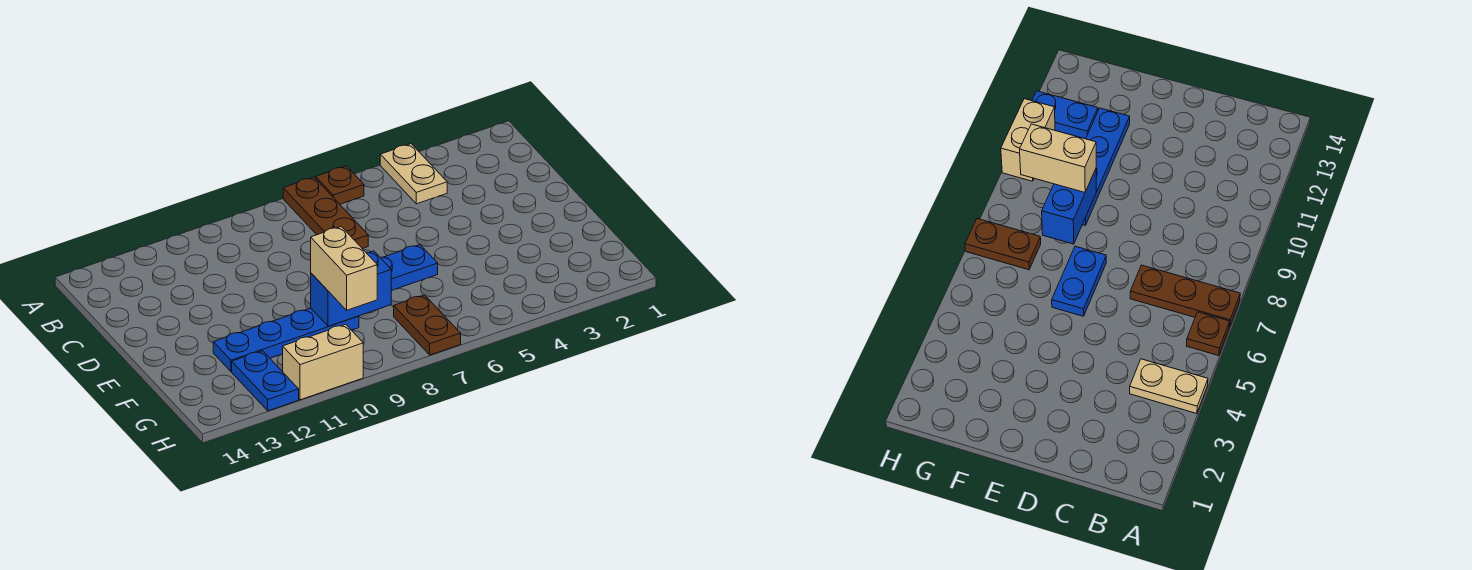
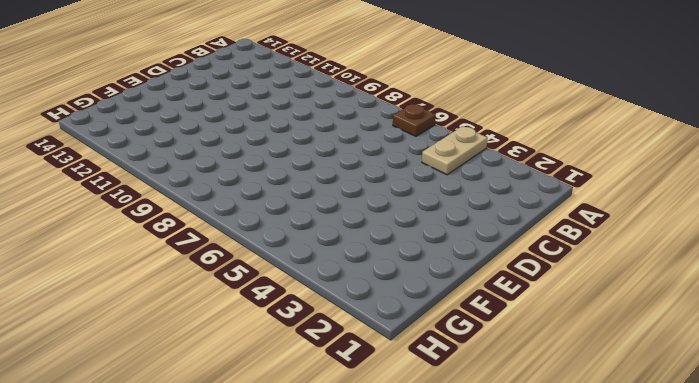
none -> brown plate A7:C7 level 1
none -> blue plate E6:E7 level 1

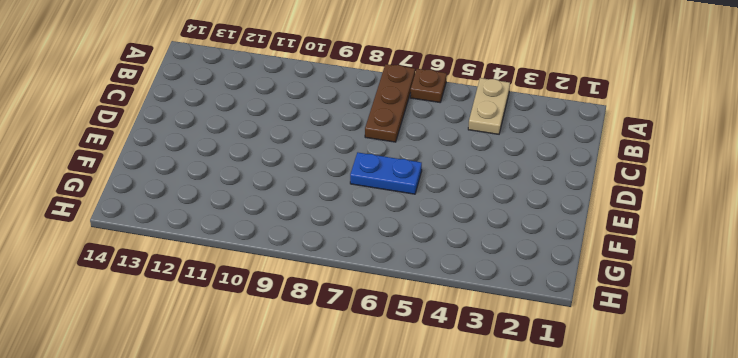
none -> blue plate F9:F12 level 1
none -> brown plate G7:H7 level 1

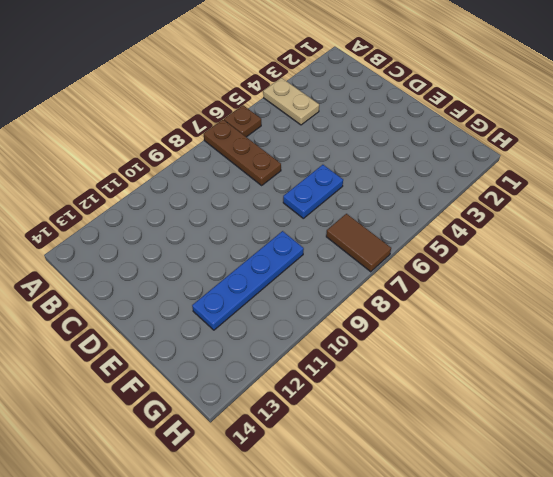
brown tile G7:H7 level 1 -> brown plate G7:H7 level 1
none -> blue plate G12:H12 level 1
none -> tan brick H10:H11 level 1

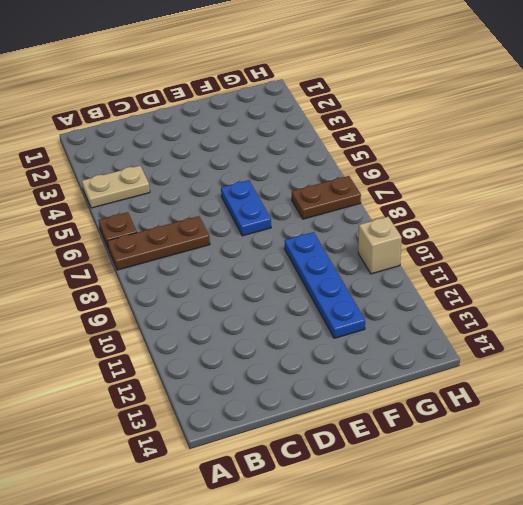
tan brick H10 level 1 -> tan brick H10:H11 level 1
none -> blue plate G12:H12 level 1
none -> blue brick F8:F9 level 2

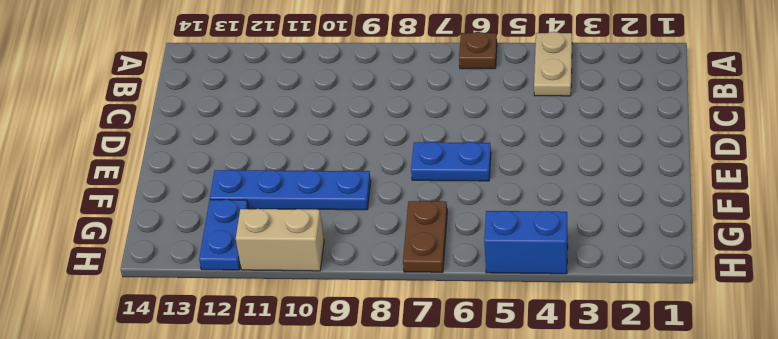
blue brick H4:H5 level 1 -> blue brick F8:F9 level 2
none -> brown plate A7:C7 level 1
none -> tan brick F9:G9 level 3

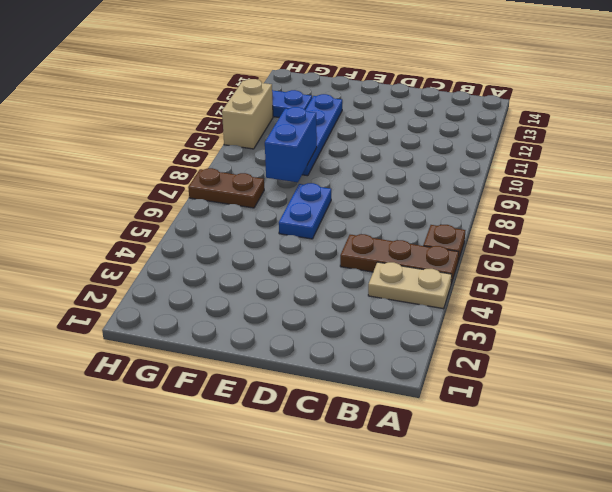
brown plate A5:C5 level 1 -> brown plate A7:C7 level 1
none -> tan brick F9:G9 level 3

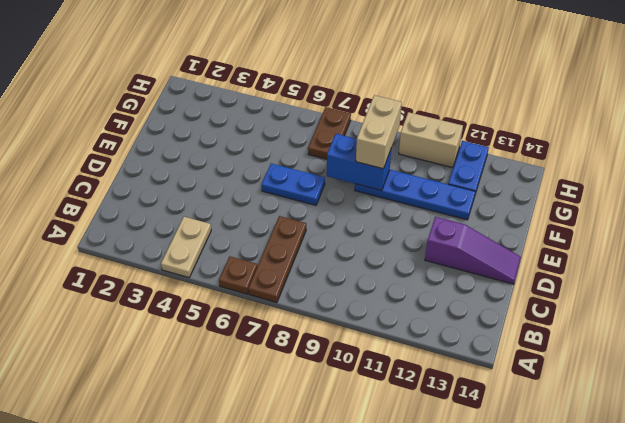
purple slope D12:D14 level 1 top 12 -> none

